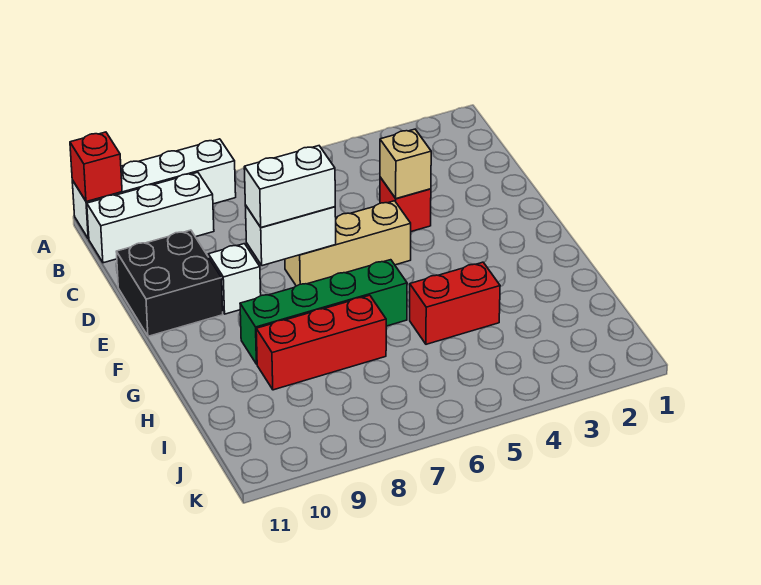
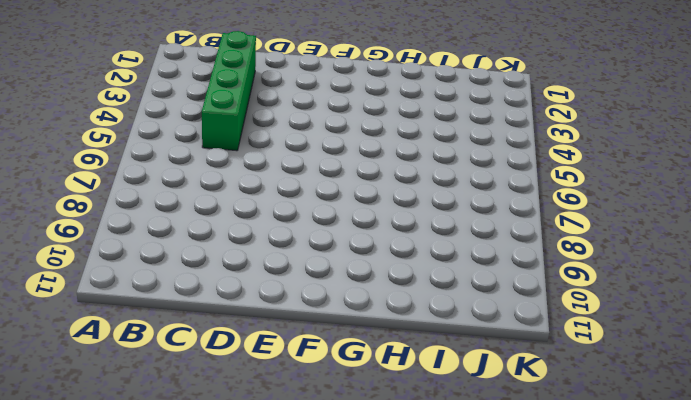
green brick C2:C5 level 1 -> green brick G6:G9 level 1
none -> white brick A8:A11 level 1
none -> white brick B9:B11 level 1
none -> red brick D4 level 1

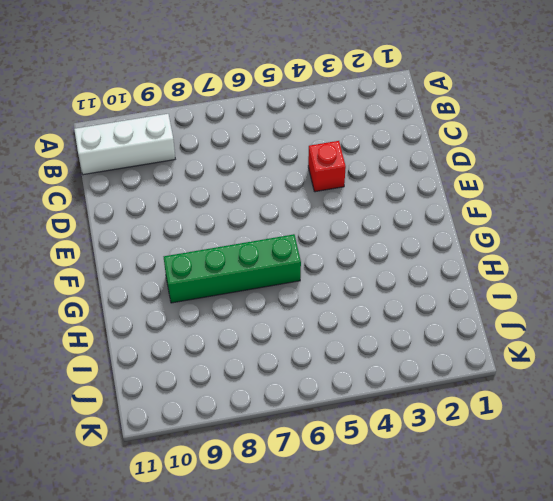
none -> white brick A8:A11 level 1
none -> black brick D10:E11 level 1
none -> tan brick E5:E7 level 1

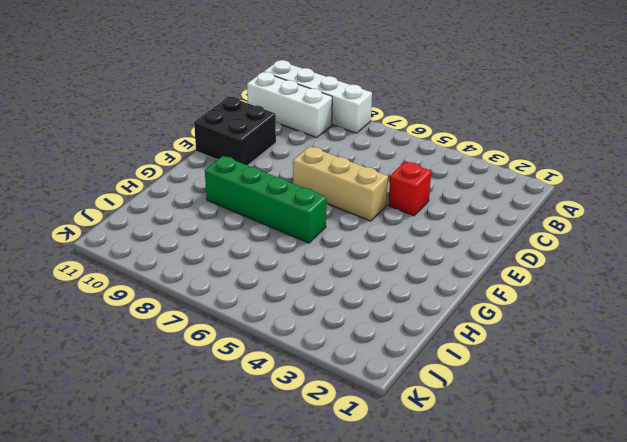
none -> white brick E9 level 1
none -> red brick H4:H5 level 1
none -> red brick H7:H9 level 1

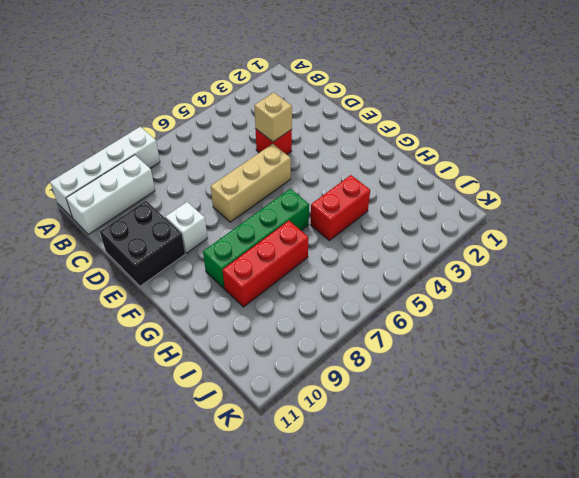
none -> red brick A11 level 2
none -> white brick E7:E8 level 2
none -> white brick E7:E8 level 3

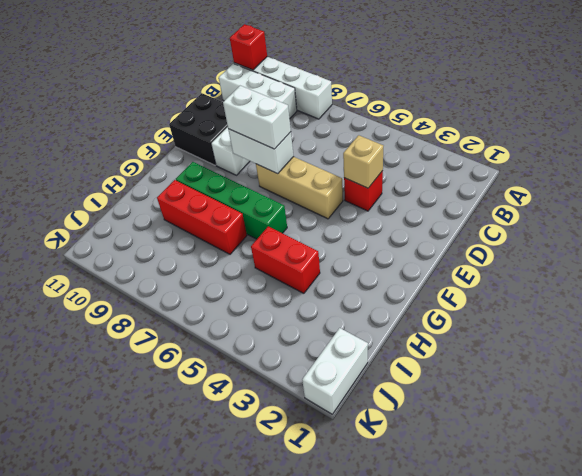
white brick J1:K1 level 1 -> none

